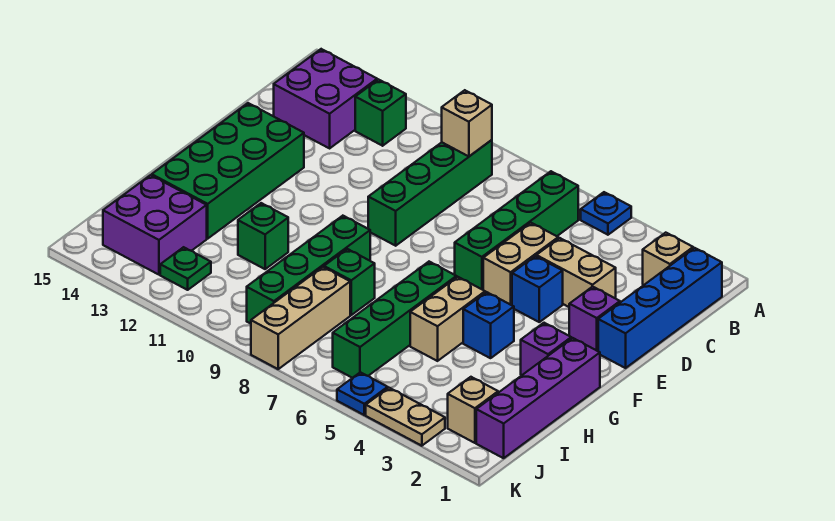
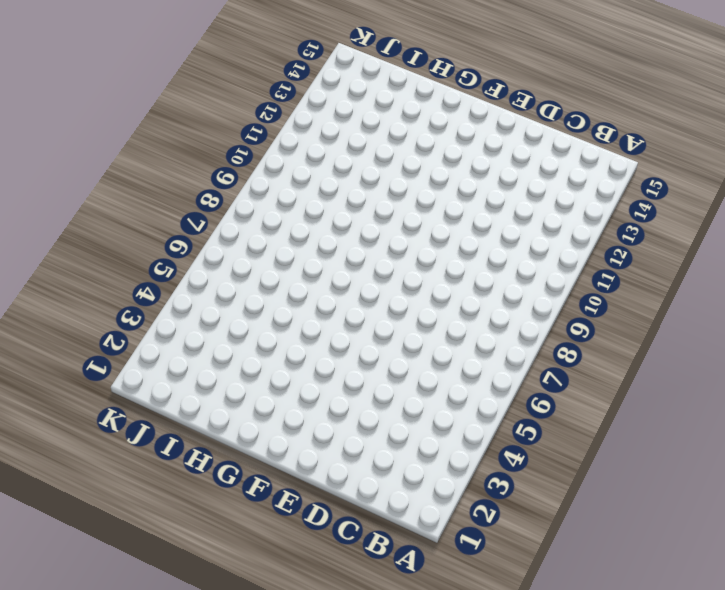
none -> blue plate A5 level 1
none -> blue brick B1:E1 level 1
none -> tan brick B2 level 1

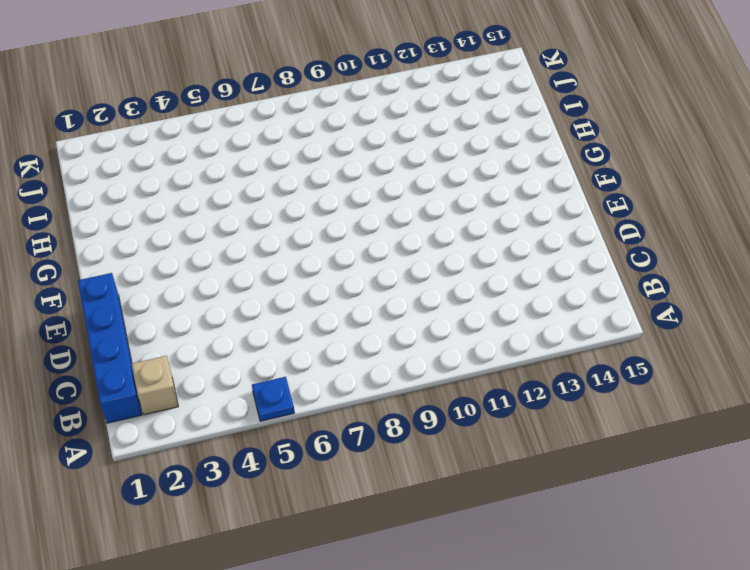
none -> green brick B6:E6 level 1
none -> green brick B9:E9 level 1
none -> green brick B12 level 1

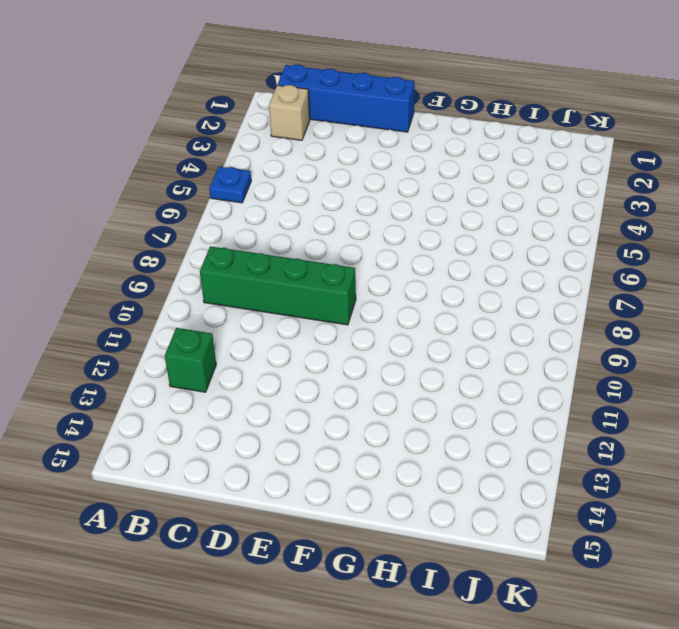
none -> green brick B6:E6 level 1
none -> purple brick B13:C14 level 1
none -> tan brick D3:D4 level 1

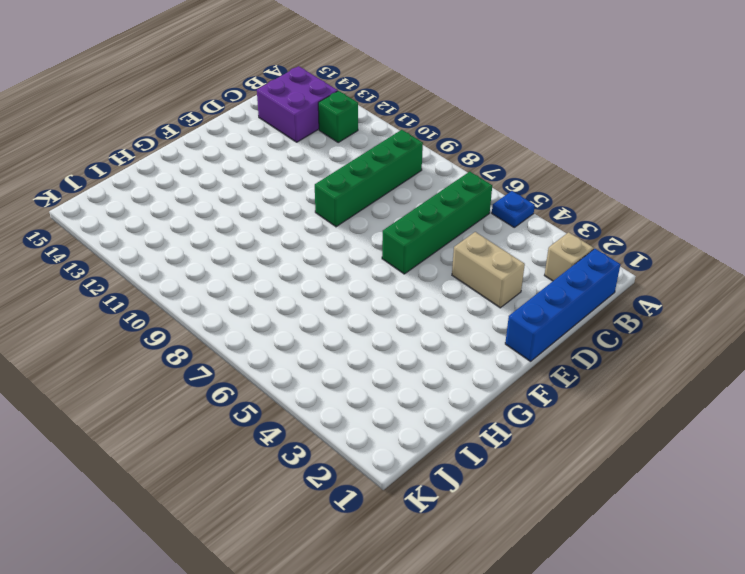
none -> tan brick D5:E5 level 1
none -> purple brick E2 level 1
none -> blue brick E4 level 1

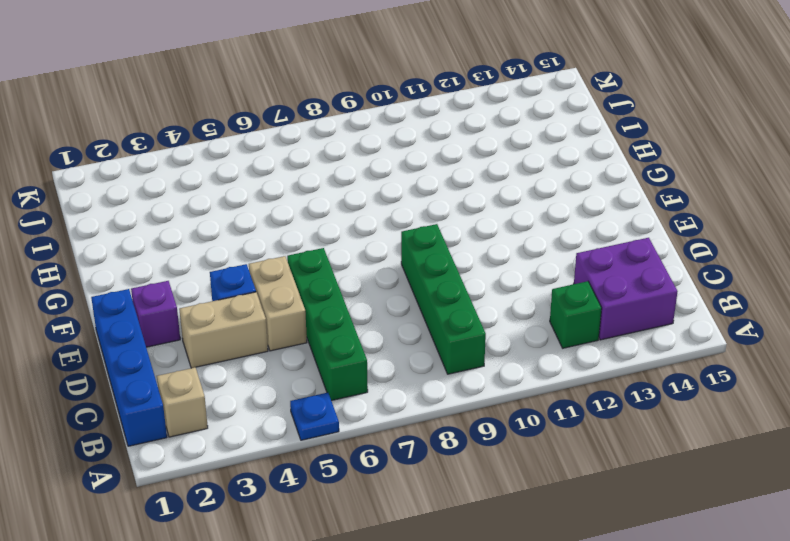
none -> green brick E13:H14 level 1
none -> purple brick G1:J1 level 1
none -> purple brick G2 level 1

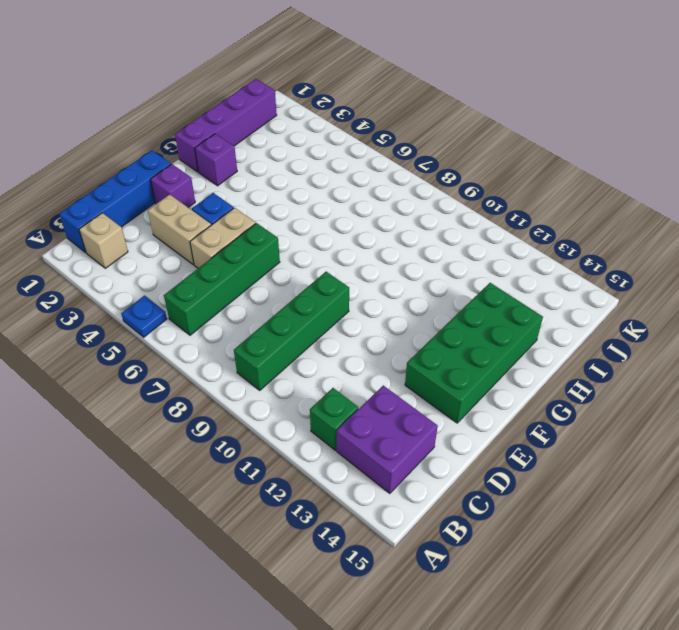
none -> blue brick G4 level 1
none -> tan brick G5:H5 level 1
none -> green brick G6:J6 level 1

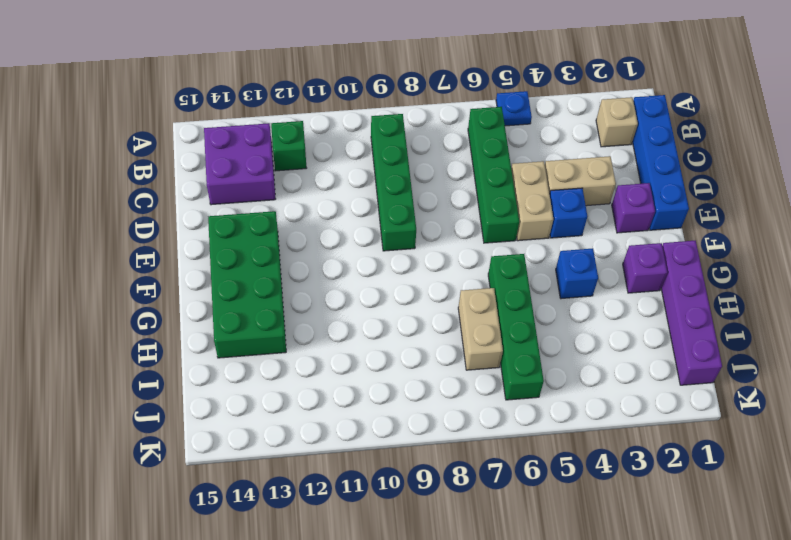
tan brick H7:I7 level 1 -> tan brick G5:H5 level 1
none -> green brick G9:J9 level 1
none -> green brick H8 level 1
none -> green brick H11 level 1

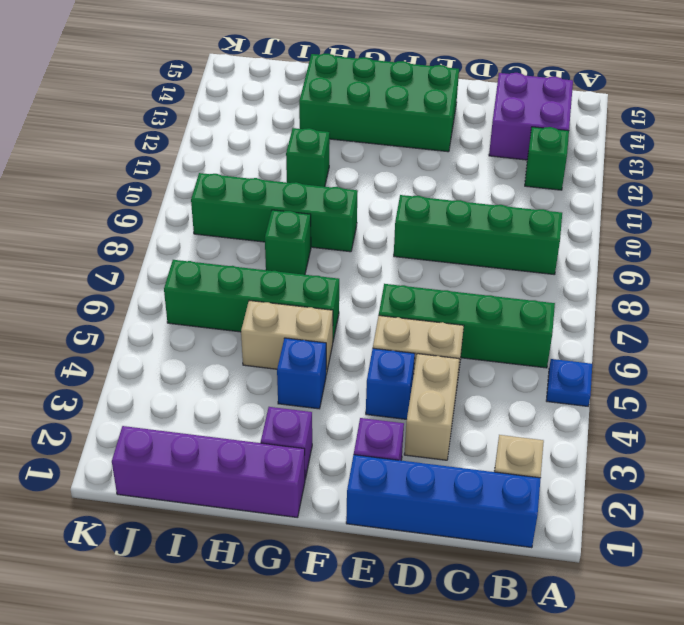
none -> tan brick I8:K8 level 1
none -> purple brick I13:J14 level 1
none -> tan brick J2 level 1

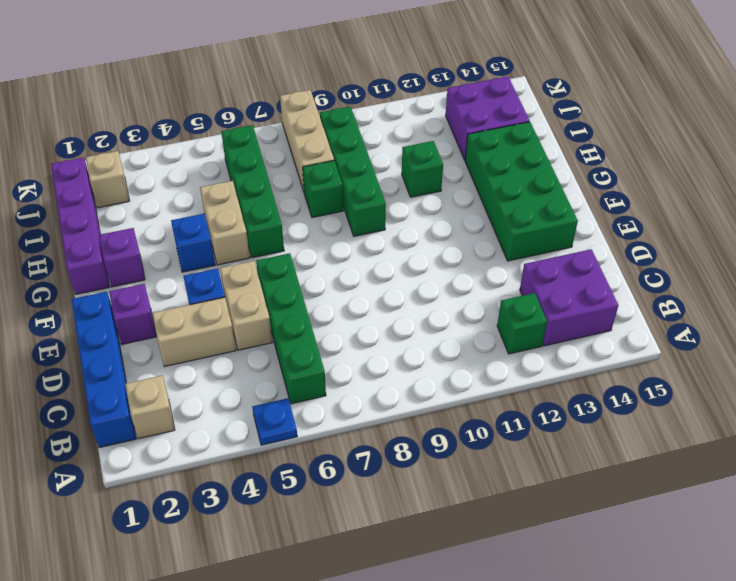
none -> green brick B9:E9 level 1
none -> green plate J12 level 1
none -> tan plate K3:K4 level 1

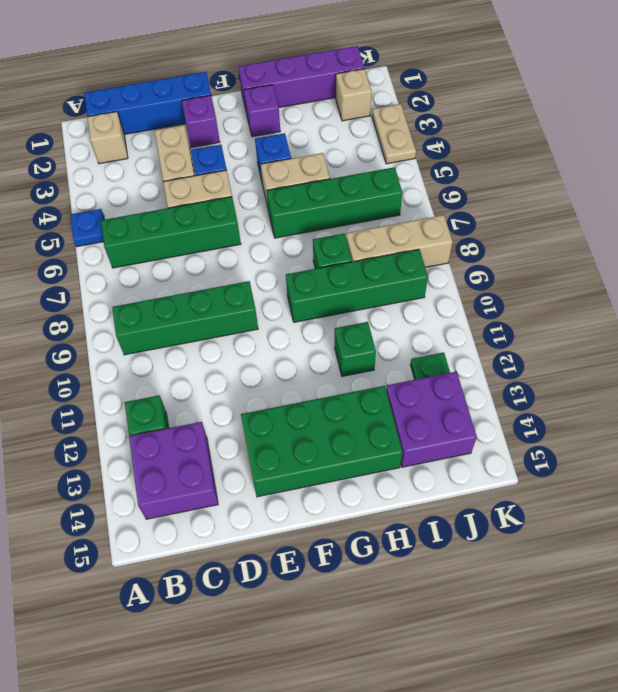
none -> blue plate K5 level 1
none -> tan brick B9 level 2

